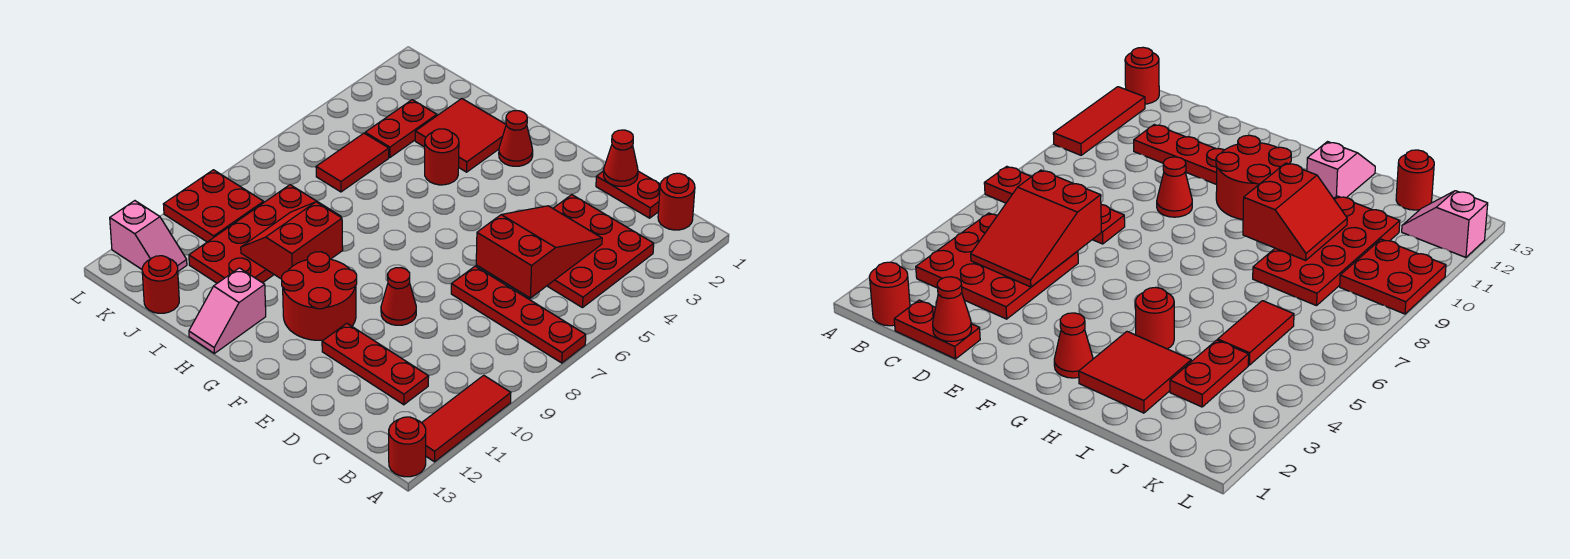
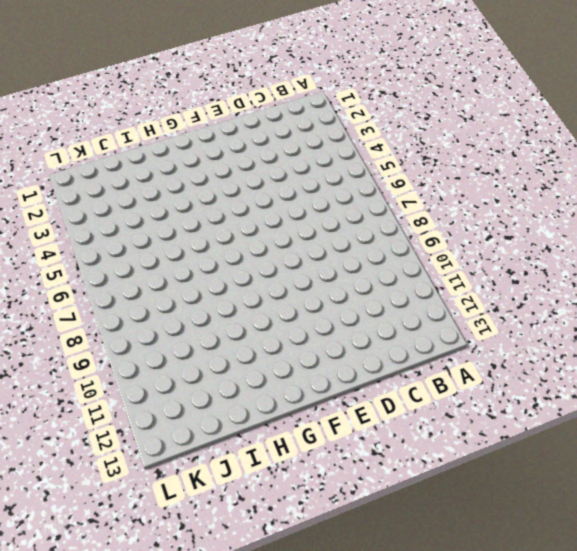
none -> red plate A7:D7 level 1
none -> red tile A10:A12 level 1
none -> red round brick A13 level 1

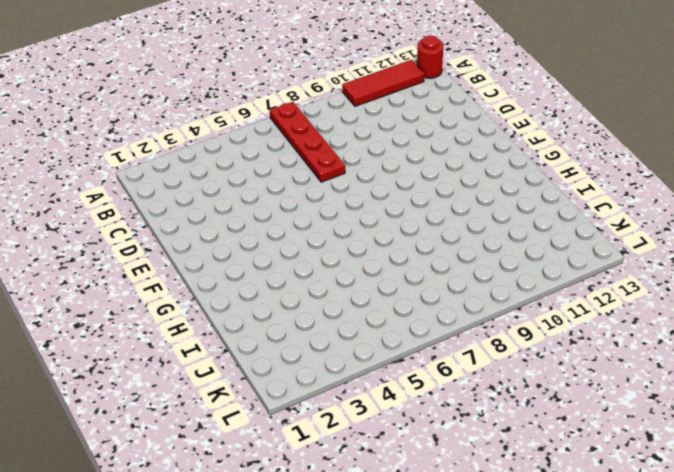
none -> red round brick B1 level 1
none -> red plate B3:D5 level 1
none -> red plate C1:D1 level 1

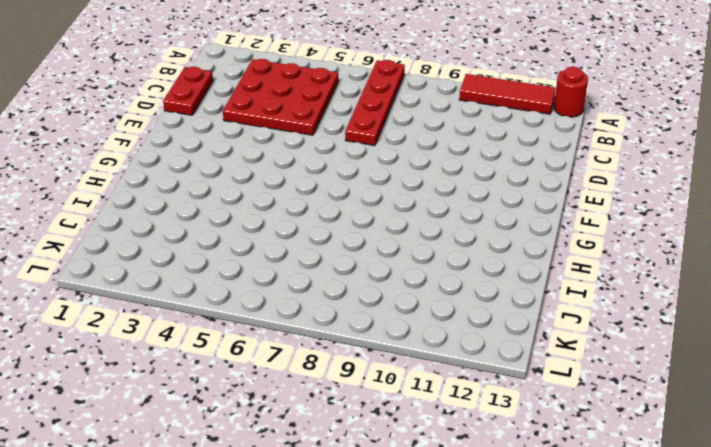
none -> red round brick B1 level 1
none -> red plate C11:E11 level 1
none -> red cone E9 level 1

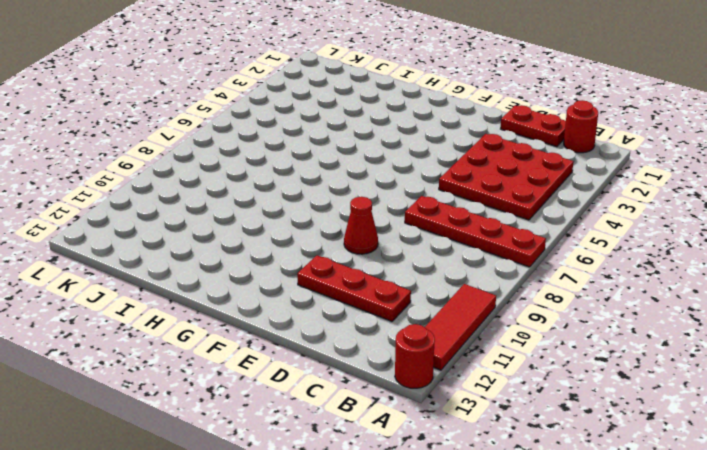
none -> red round brick F10:G11 level 1
none -> red cone G2 level 1
none -> red tile H2:I3 level 1

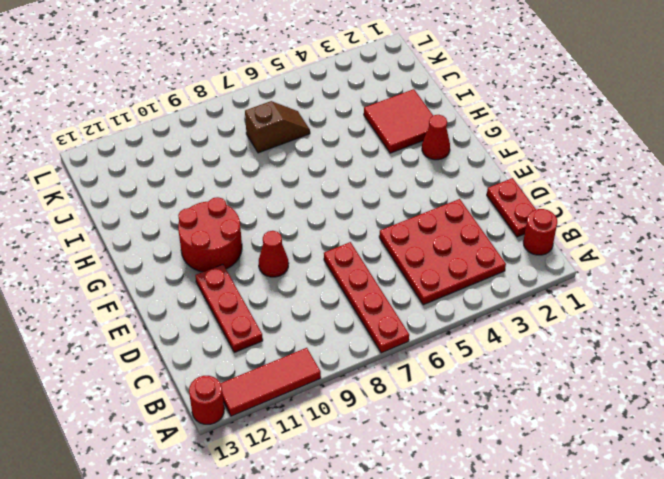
brown slope J6:J7 level 1 top 7 -> red tile J5:J6 level 1
none -> red round brick H4 level 1
none -> pink slope H12:H13 level 1 top 12
none -> red plate I8:J11 level 1

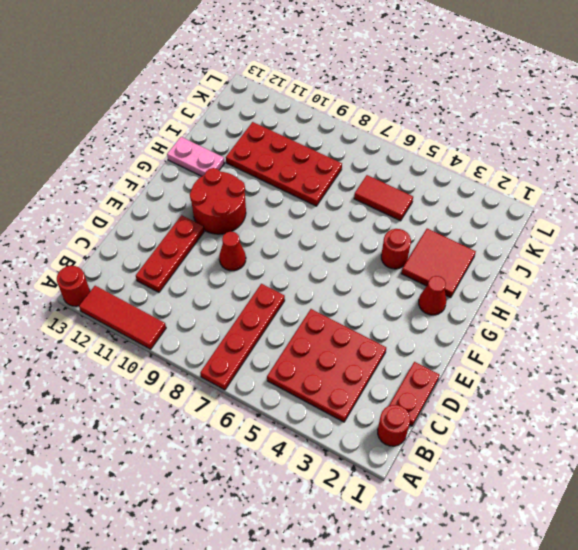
pink plate H12:H13 level 1 -> pink slope H12:H13 level 1 top 12
none -> red plate J3:J4 level 1
none -> red round brick J13 level 1
none -> red plate K9:L10 level 1

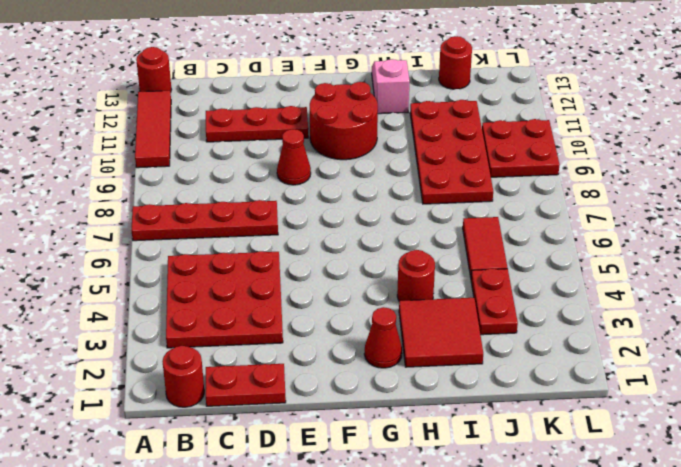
none -> pink slope K12:L12 level 1 top L
none -> red slope C4:D6 level 2 top 6
none -> red cone D1 level 2

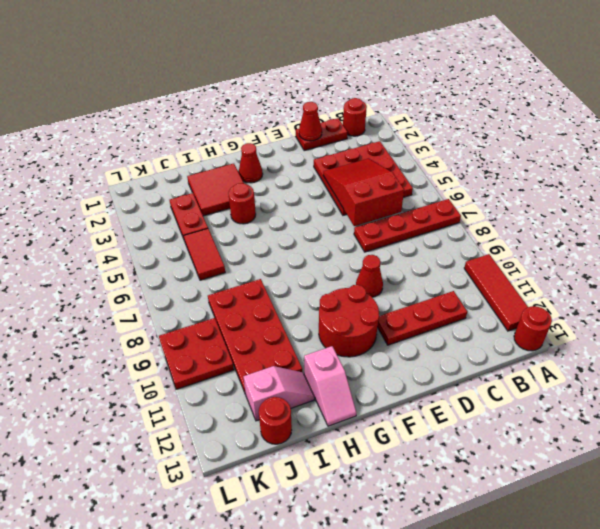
pink slope I12:J12 level 1 top J -> pink slope K12:L12 level 1 top L
none -> red slope H9:I10 level 2 top H

